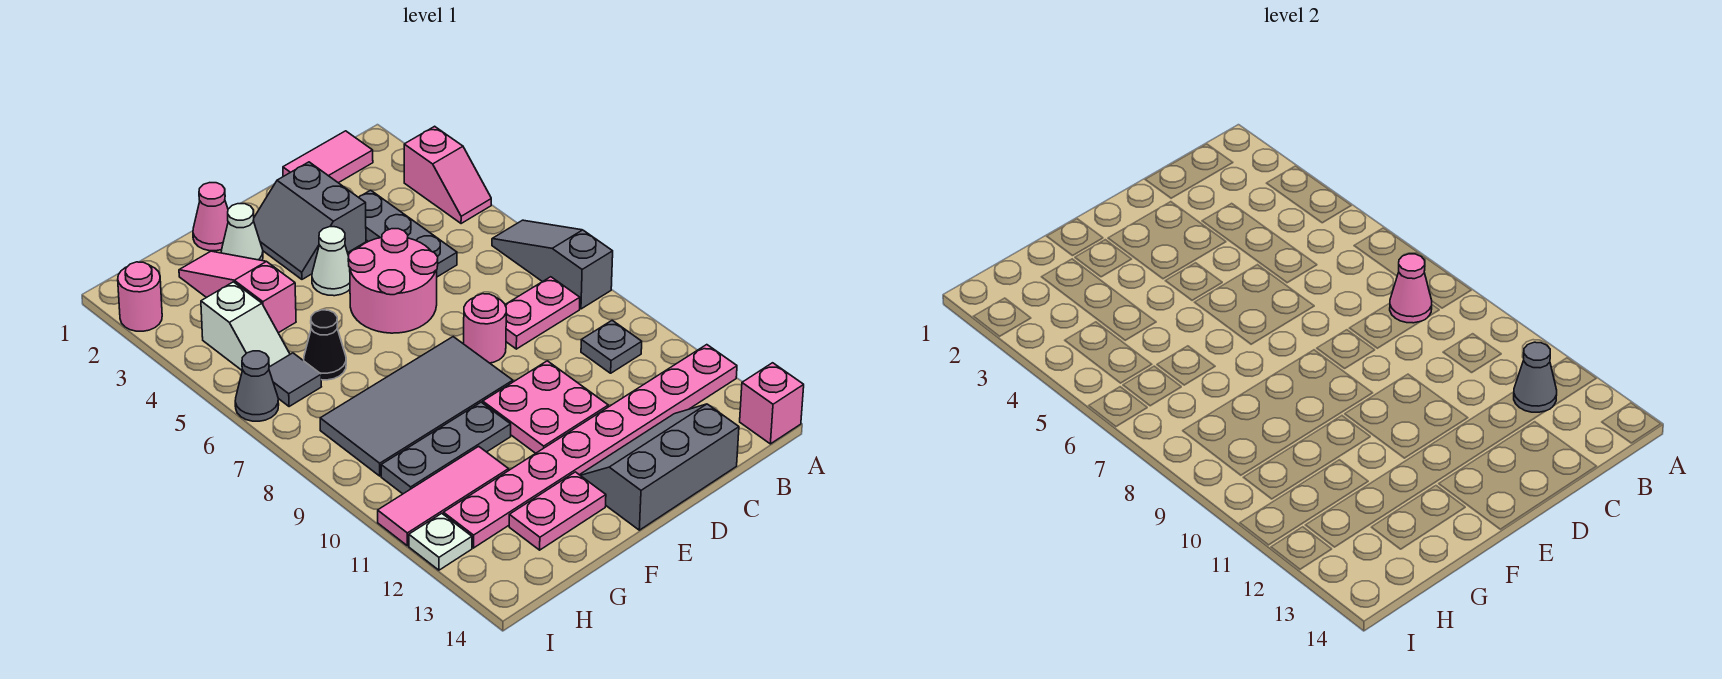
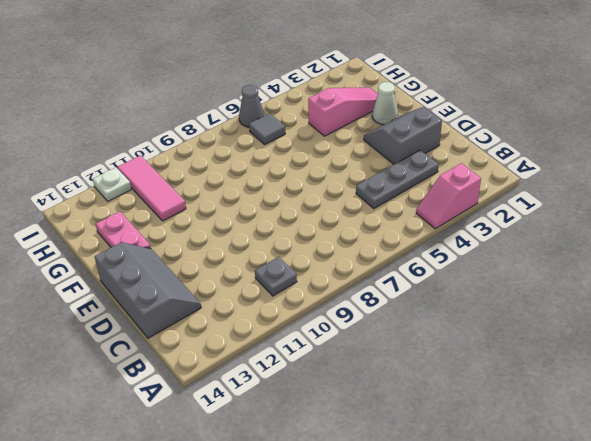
none -> grey slope A6:A8 level 1 top 8
none -> pink plate A12:H12 level 1
none -> pink brick A14 level 1

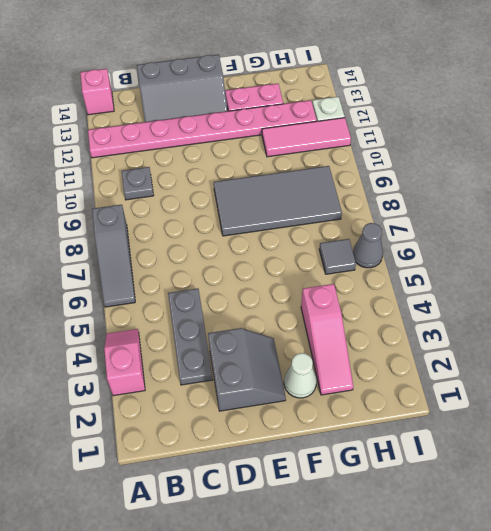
none -> pink tile B1:C1 level 1
none -> pink plate B8:C8 level 1
none -> pink round brick D5:E6 level 1

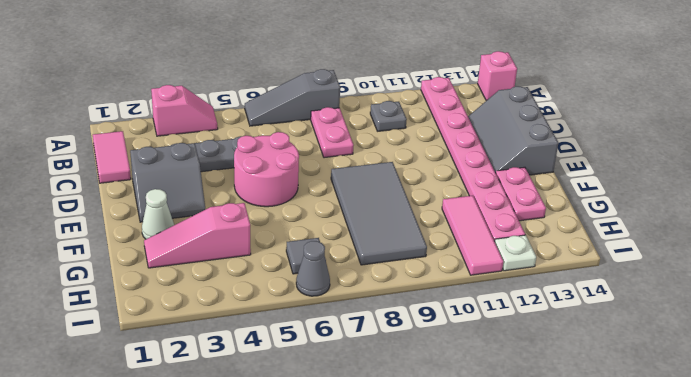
none -> pink round brick D8 level 1
none -> pink plate D10:E11 level 1
none -> white cone E4 level 1

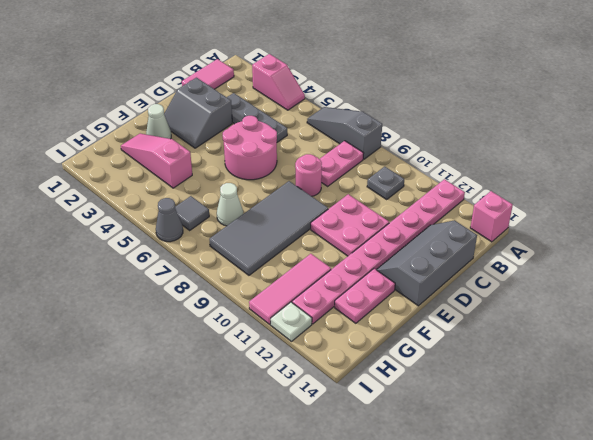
white cone G7 level 1 -> white cone E4 level 1
none -> pink cone F1 level 1
none -> grey plate F10:H10 level 1
none -> black cone G6 level 1

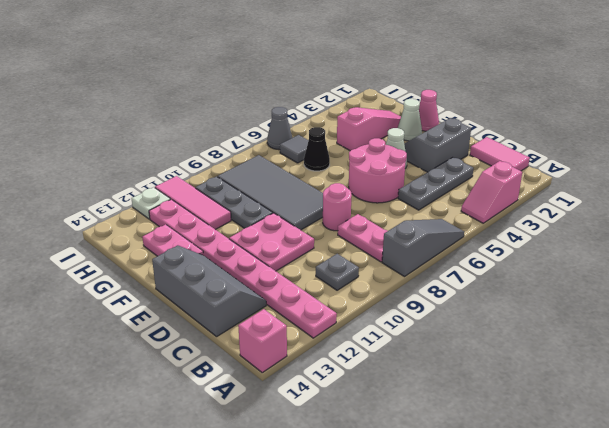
none -> white slope H4:H5 level 1 top 4
none -> pink round brick I2 level 1
none -> pink cone B8 level 2

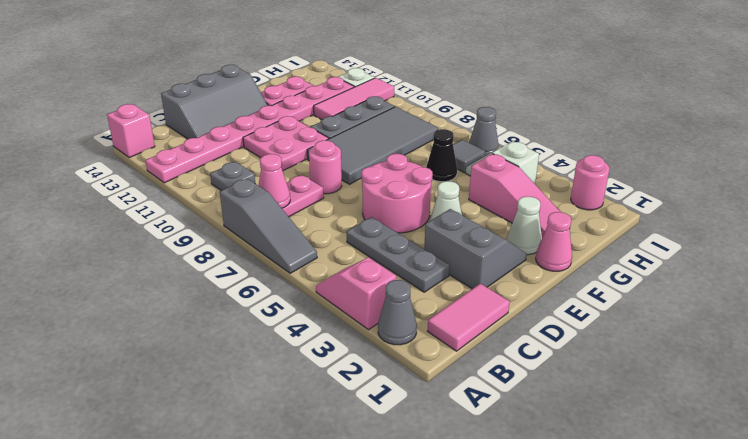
grey cone A2 level 1 -> grey cone B12 level 2

